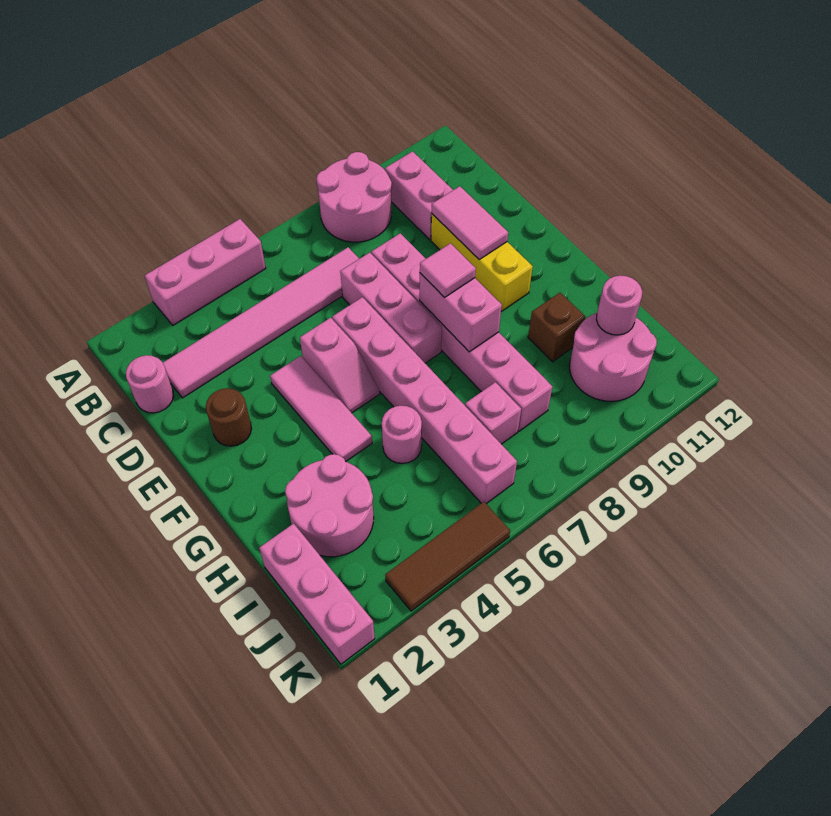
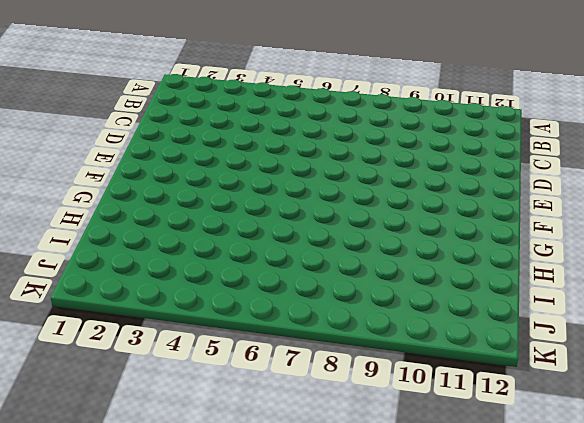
none -> pink brick A3:A5 level 1
none -> pink round brick A8:B9 level 1
none -> pink brick B10:C10 level 1

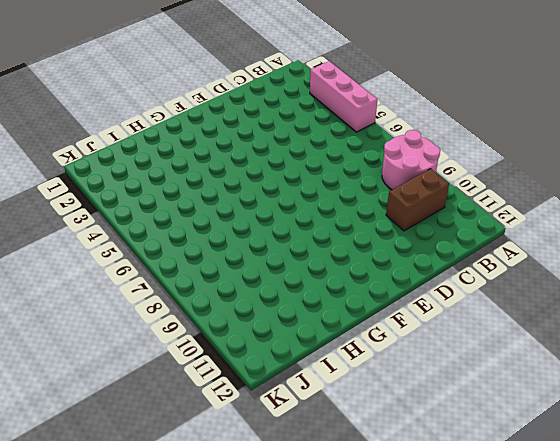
brown brick B10:C10 level 1 -> pink brick B10:C10 level 1
none -> pink round brick C1 level 1
none -> pink tile C2:C7 level 1
none -> pink brick D7:F7 level 1

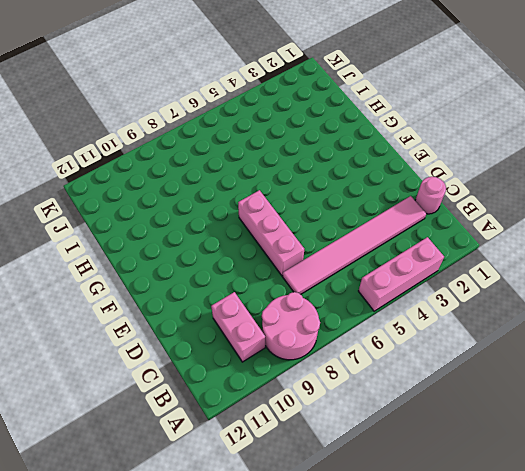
none -> pink brick D8:I8 level 1
none -> yellow brick D10:F10 level 1
none -> brown round brick E2 level 1

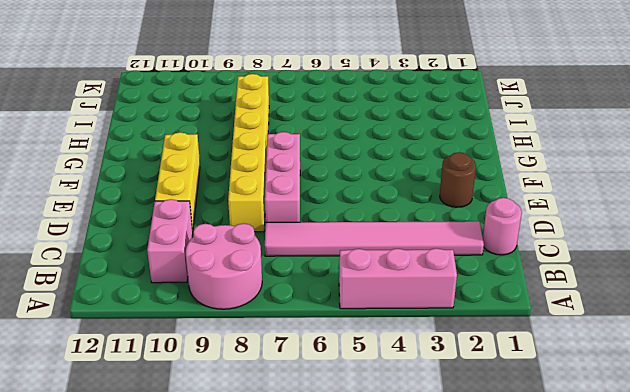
yellow brick D8:I8 level 1 -> pink brick D8:I8 level 1
none -> pink tile E4:G4 level 1
none -> pink slope E5:F5 level 1 top E
none -> pink brick E6:J6 level 1

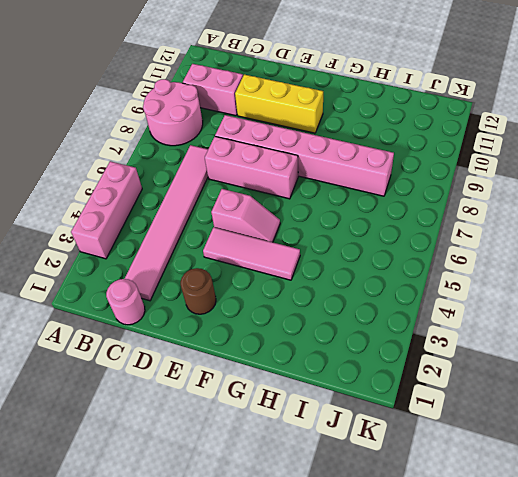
none -> pink brick E6:J6 level 1
none -> pink round brick H2:I3 level 1
none -> pink round brick H5 level 1

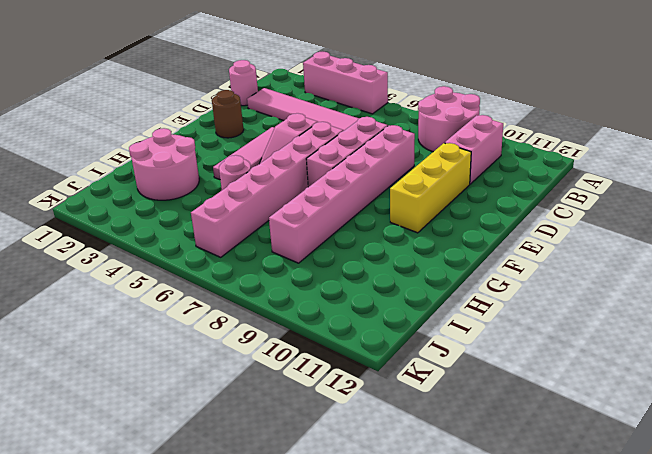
none -> brown brick H10 level 1
none -> pink brick I1:K1 level 1
none -> pink brick I7 level 1

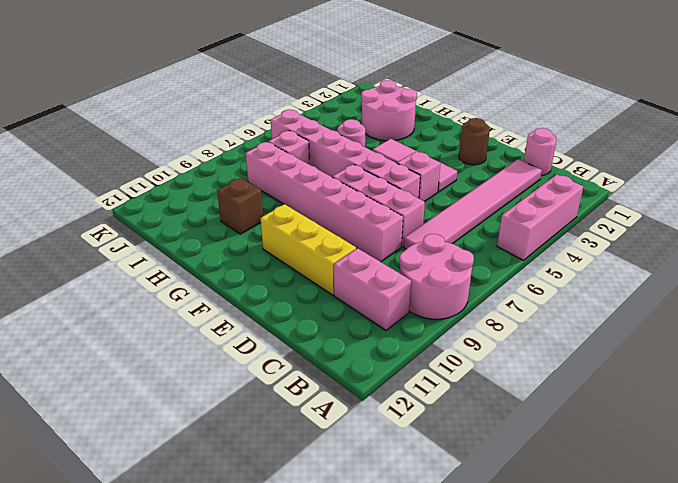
none -> pink brick I1:K1 level 1
none -> pink round brick I10:J11 level 1
none -> brown tile K3:K5 level 1

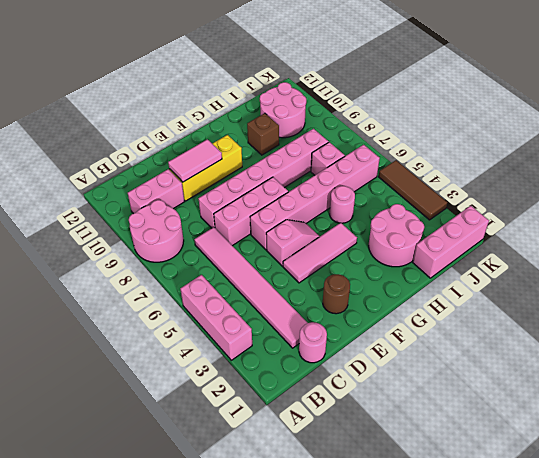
none -> pink brick F8:G8 level 2
none -> pink round brick I11 level 2
none -> pink tile F8 level 3

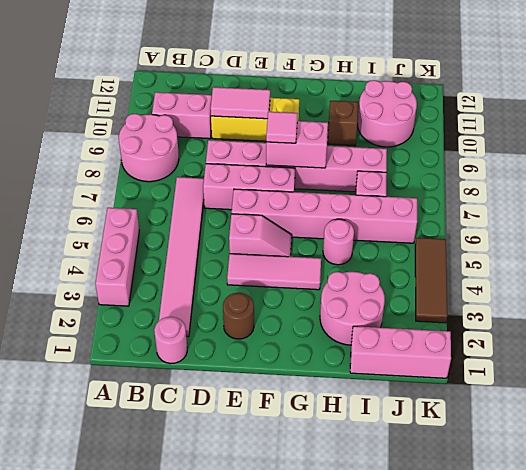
none -> pink round brick I11 level 2

